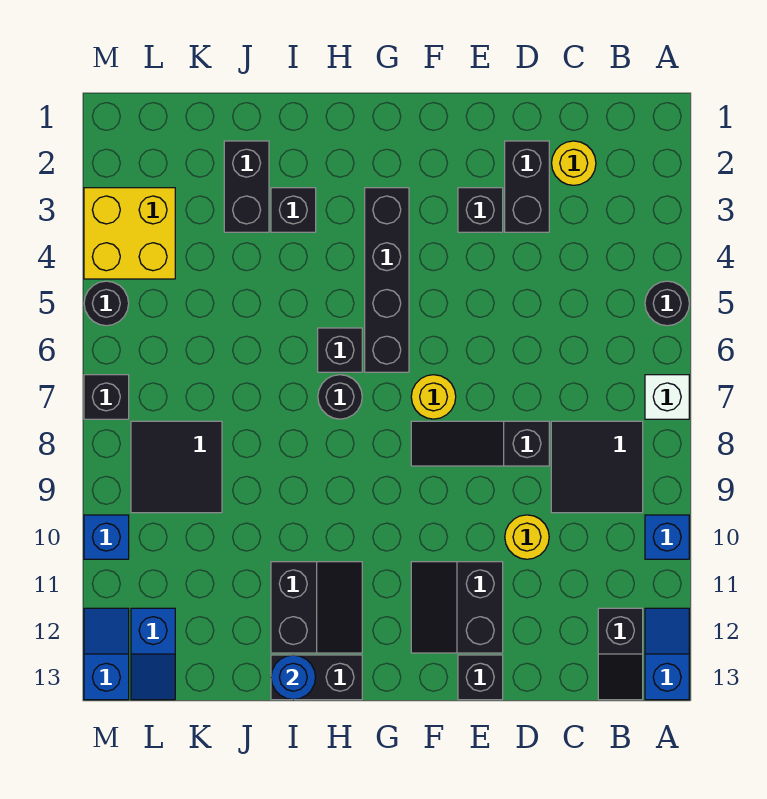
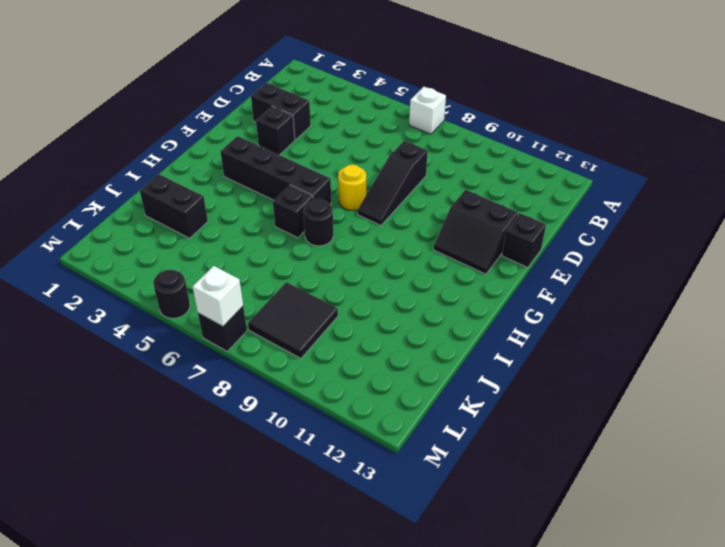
white brick M7 level 2 -> none
none -> black round brick A5 level 1
none -> blue brick A10 level 1
none -> blue slope A12:A13 level 1 top 13

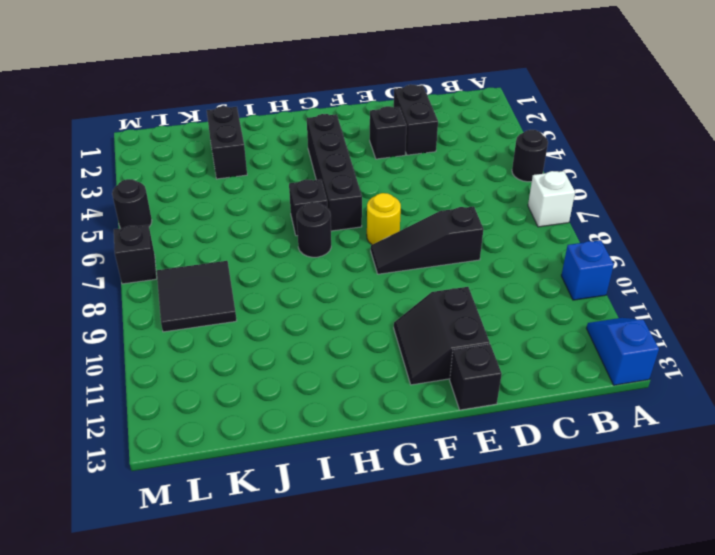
none -> black tile B8:C9 level 1
none -> black slope B12:B13 level 1 top 12
none -> yellow round brick C2 level 1

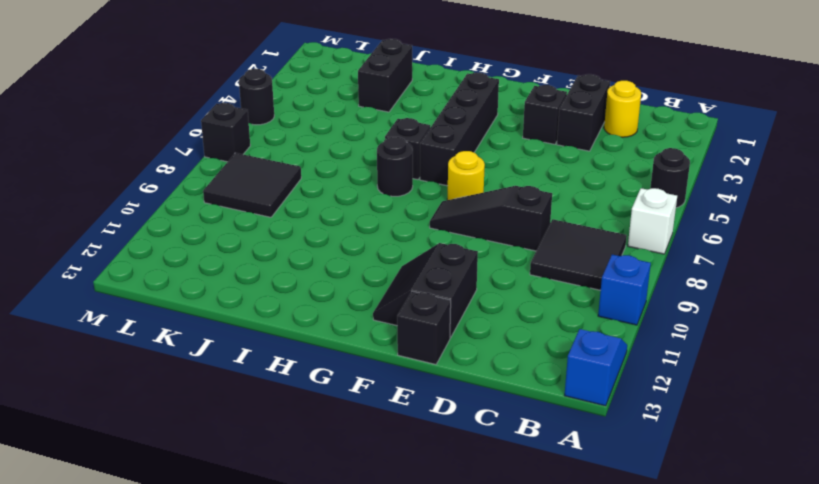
none -> black slope B12:B13 level 1 top 12
none -> yellow round brick D10 level 1
none -> black slope H11:I12 level 1 top I

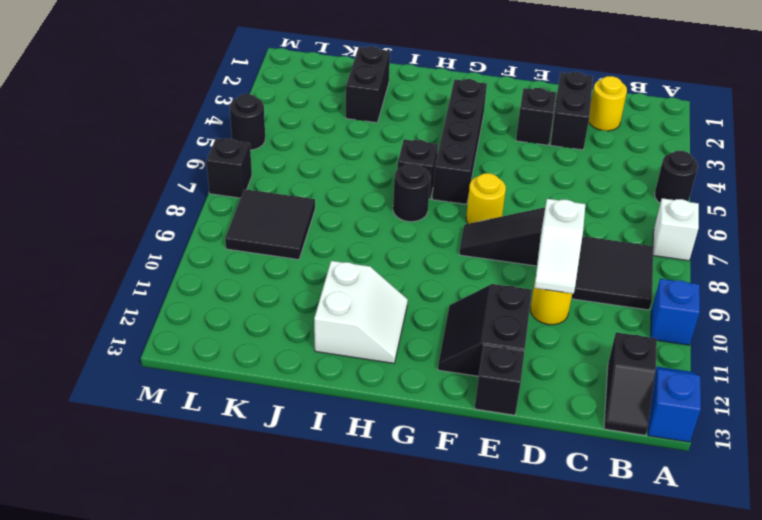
white slope D9:D10 level 2 top 9 -> none
white slope H11:I12 level 1 top I -> black slope H11:I12 level 1 top I
none -> black brick H13:I13 level 1
none -> black brick I3 level 1
none -> yellow brick L3:M4 level 1

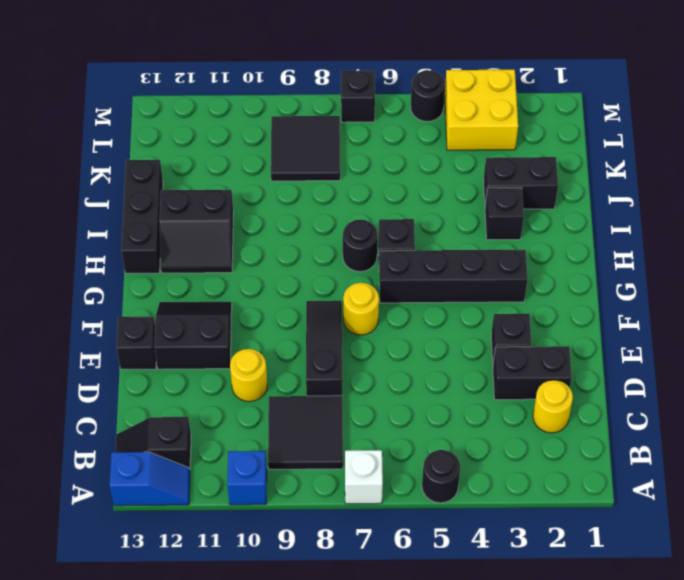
black brick H13:J13 level 1 -> black brick H13:I13 level 1
none -> blue slope L12:L13 level 1 top 12
none -> blue brick M10 level 1
none -> blue slope M12:M13 level 1 top 13

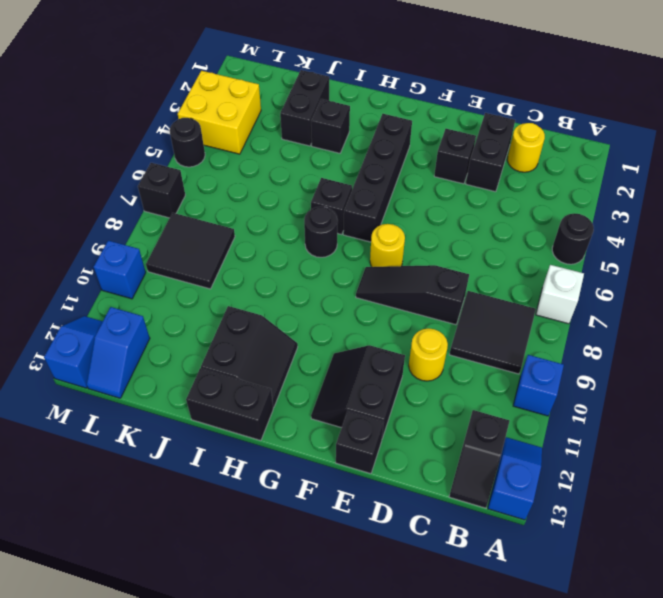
none -> blue round brick I13 level 2

